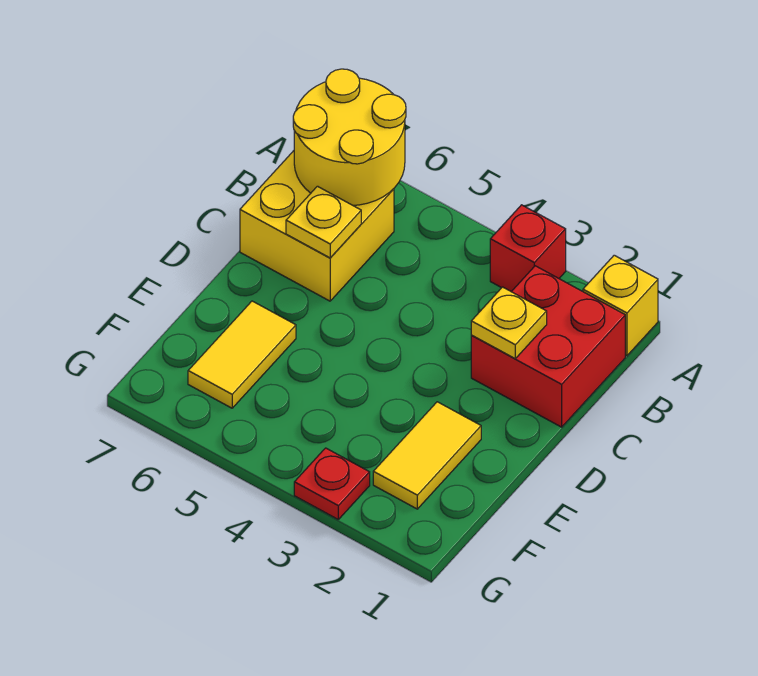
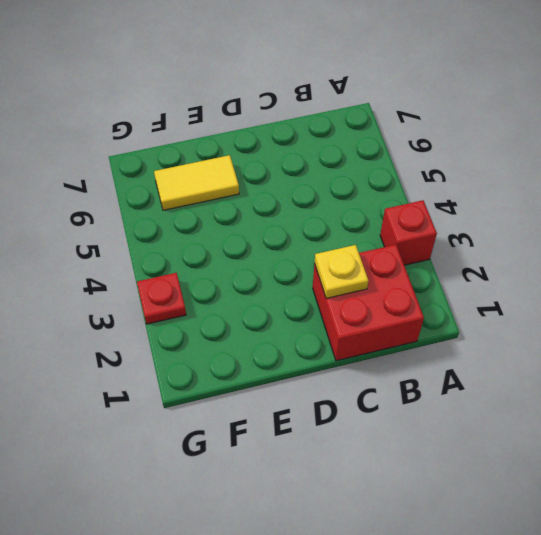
none -> yellow brick A1 level 1
none -> yellow brick B6:C7 level 1

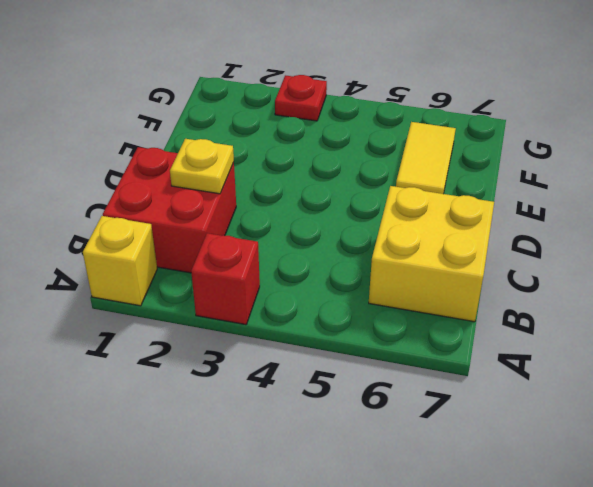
none -> yellow tile E2:F2 level 1
none -> yellow round brick A6:B7 level 2

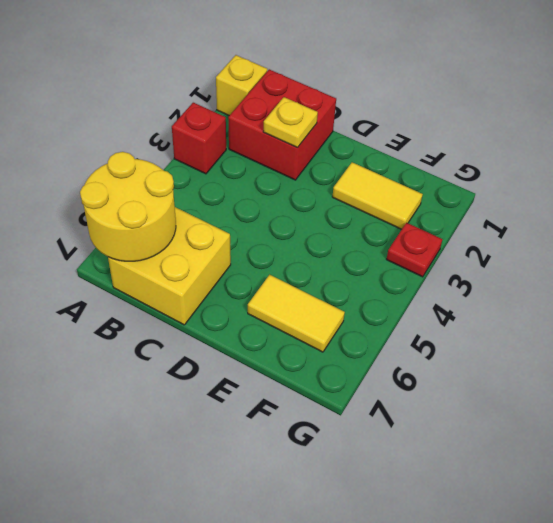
none -> yellow plate C6 level 2

